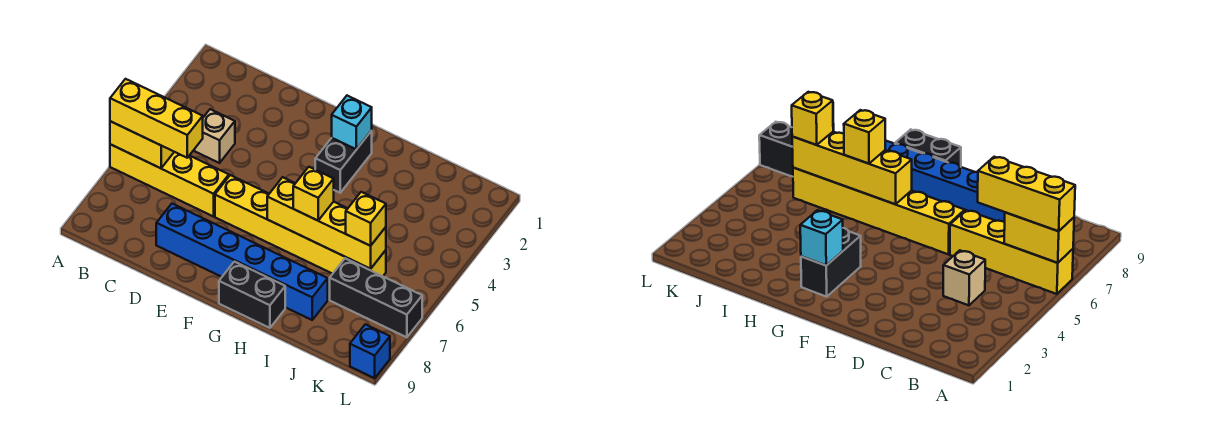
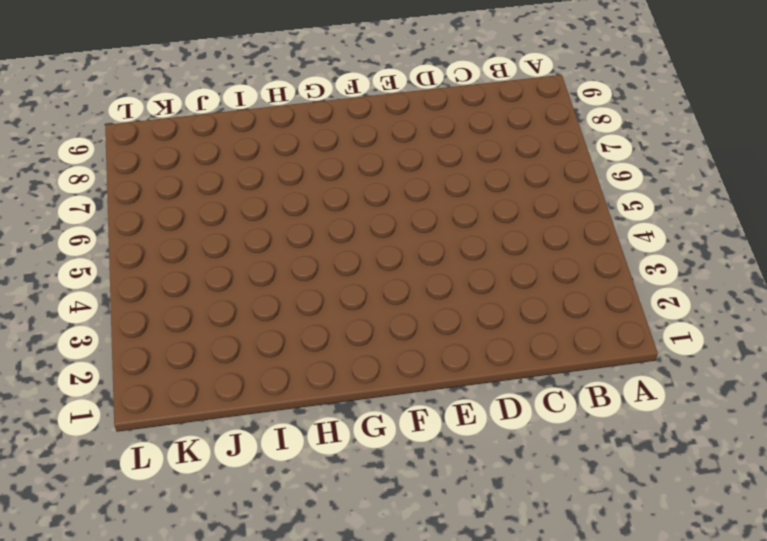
none -> yellow brick A6:D6 level 1
none -> tan brick C4 level 1
none -> blue brick D8:I8 level 1

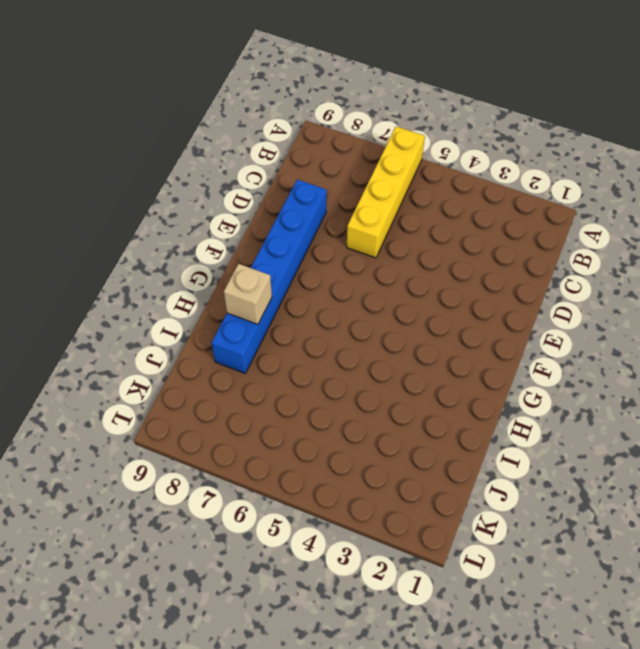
tan brick H8 level 2 -> tan brick C4 level 1
none -> yellow brick E6:J6 level 1
none -> black brick G2:G3 level 1
none -> black brick G9:H9 level 1

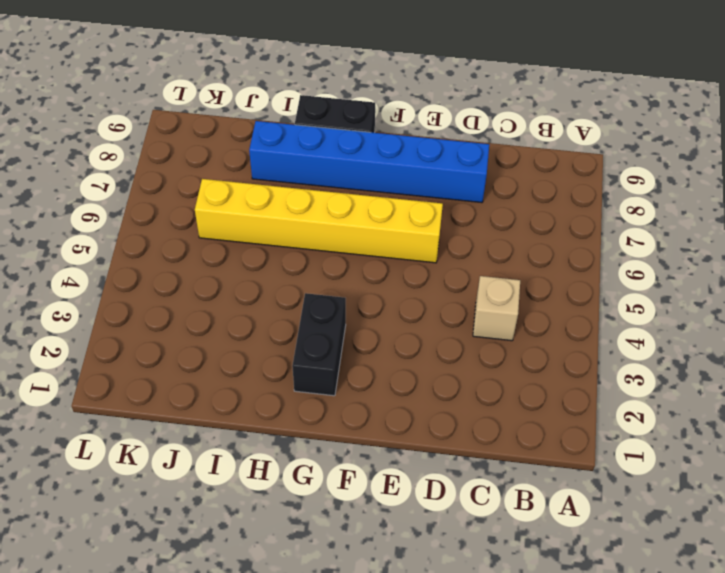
none -> yellow brick A6:D6 level 1
none -> black brick J7:L7 level 1
none -> blue brick L9 level 1

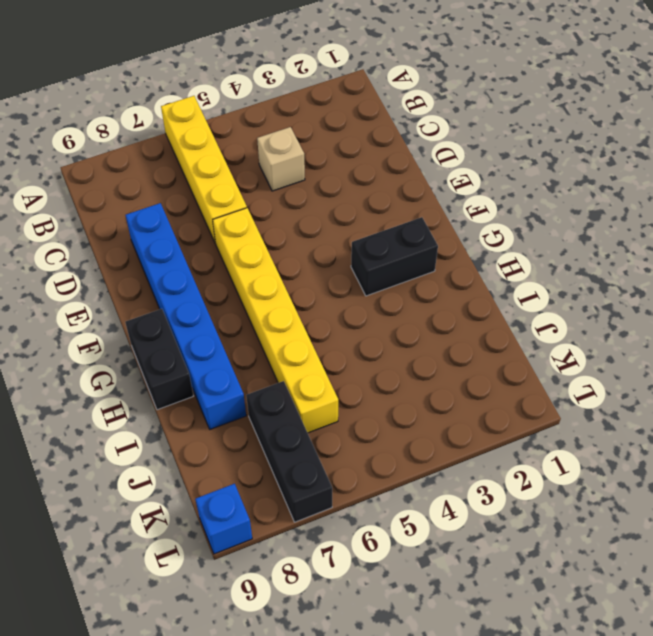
none -> yellow brick A6:B6 level 2
none -> cyan brick G2 level 2
none -> yellow brick G6:J6 level 2

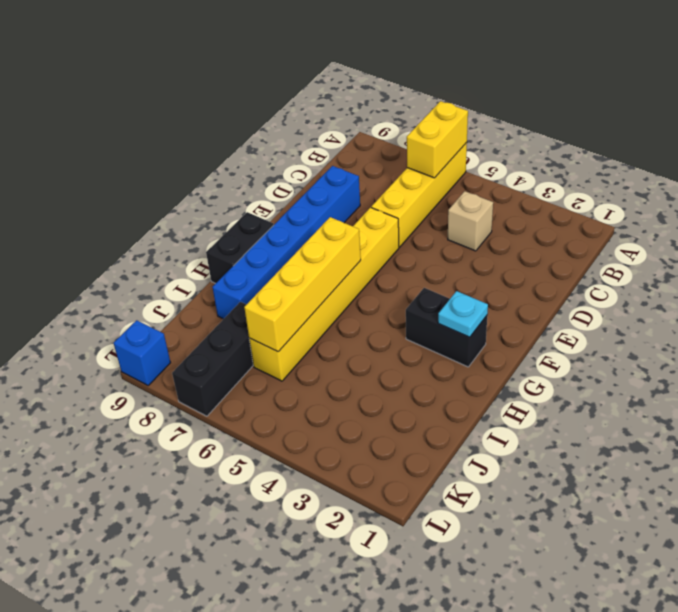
cyan plate G2 level 2 -> cyan brick G2 level 2
none -> yellow brick A6:C6 level 3
none -> yellow brick H6 level 3
none -> yellow brick J6 level 3

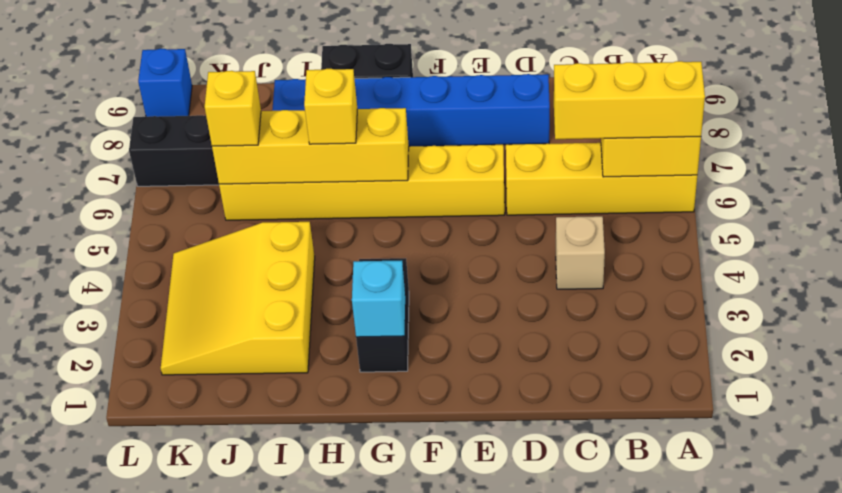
yellow slope I2:K4 level 1 top I -> none

